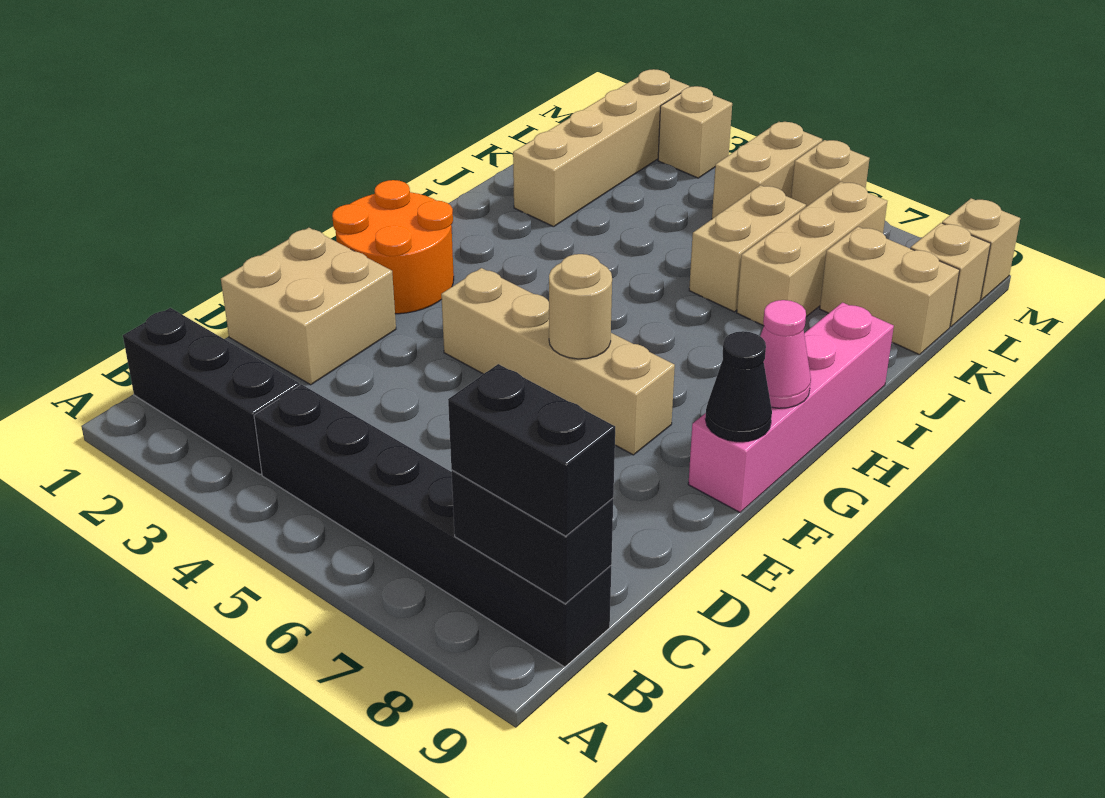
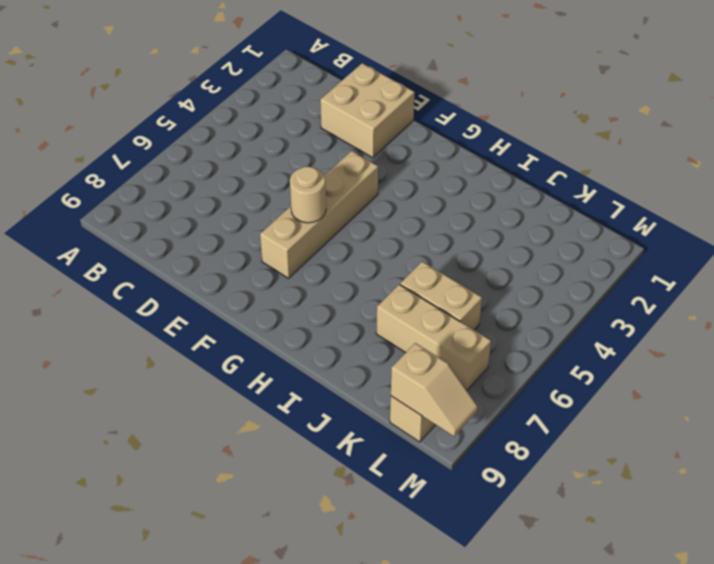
tan slope L9:M9 level 2 top L -> none
none -> black brick B1:B3 level 1
none -> black brick B4:B9 level 1
none -> orange round brick F1:G2 level 1

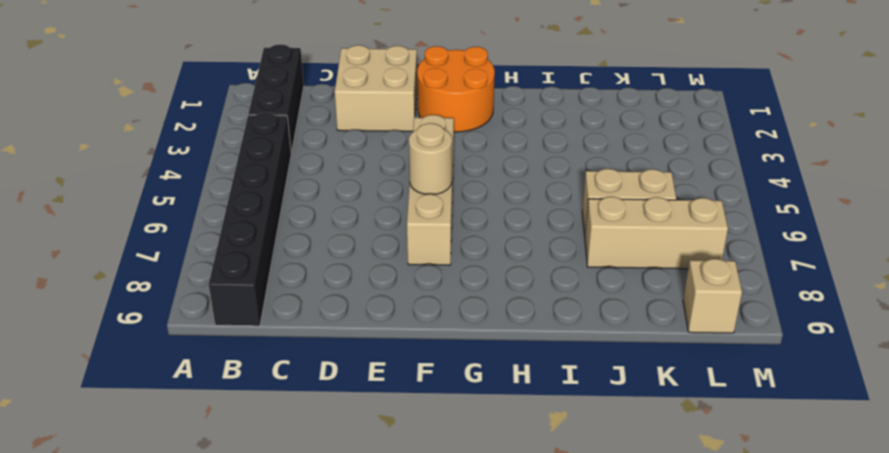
none -> pink brick F9:I9 level 1
none -> tan brick J2:M2 level 1
none -> tan brick K8:K9 level 1

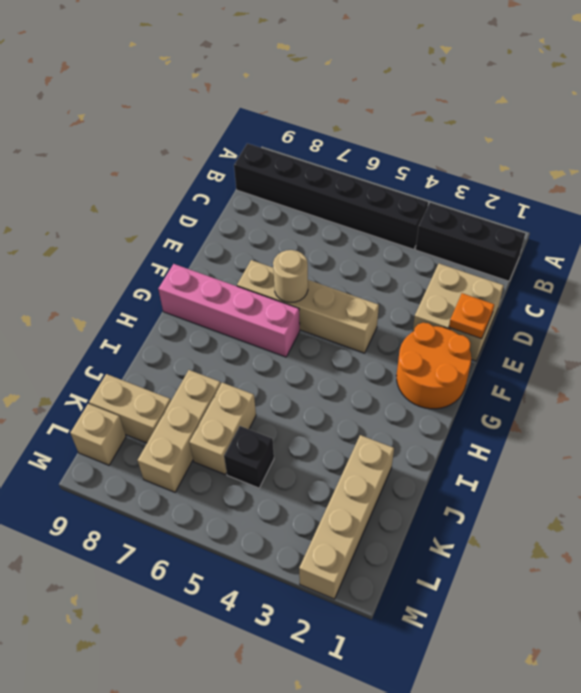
orange plate E1 level 2 -> none
pink brick G6:G9 level 1 -> pink brick F9:I9 level 1
black brick K5 level 1 -> none
none -> tan brick L5:M5 level 1
none -> tan brick M3 level 1
none -> tan brick M6 level 1

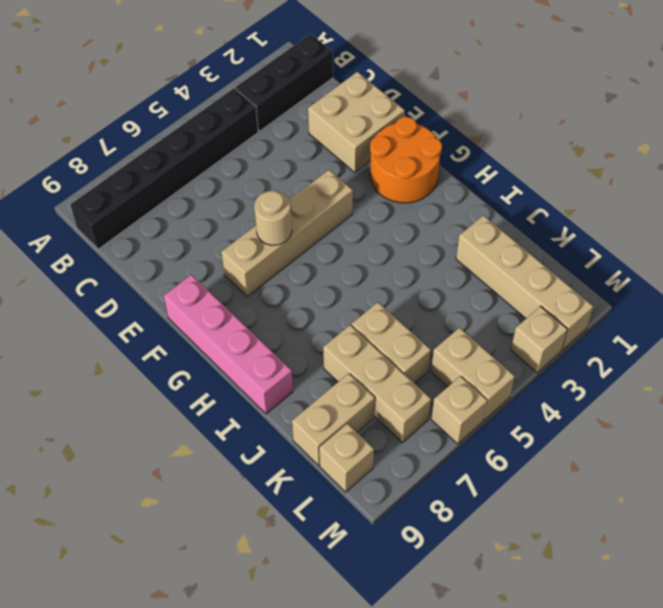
none -> tan brick M9 level 1
none -> black brick B8:B9 level 2
none -> black cone F9 level 2

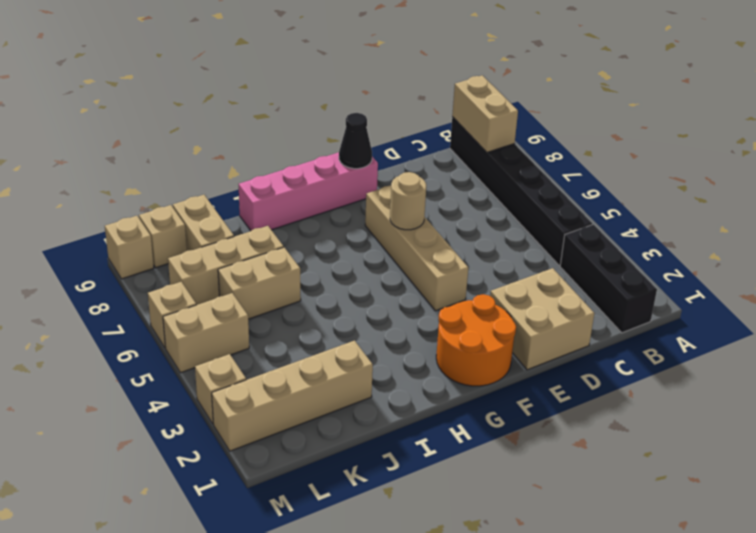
tan brick B8:B9 level 2 -> black brick B8:B9 level 2
none -> pink cone G9 level 2
none -> black brick B8:B9 level 3

